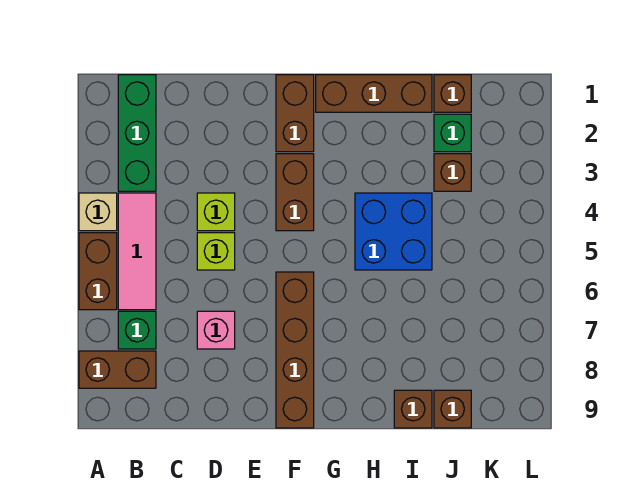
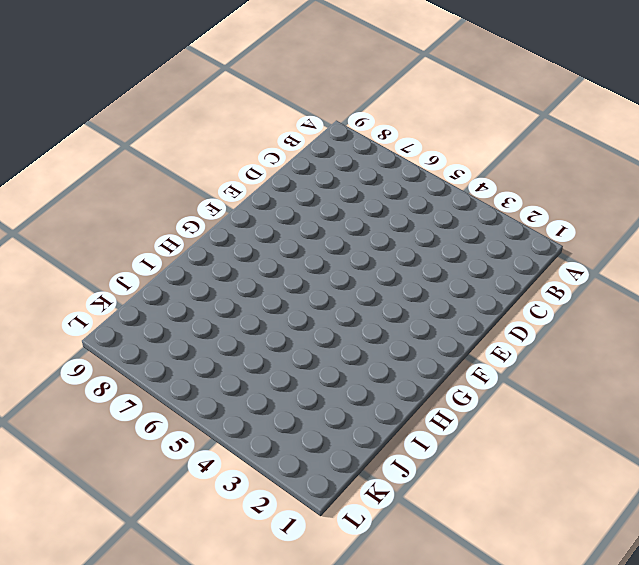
none -> tan brick A4 level 1
none -> brown brick A5:A6 level 1
none -> brown brick A8:B8 level 1

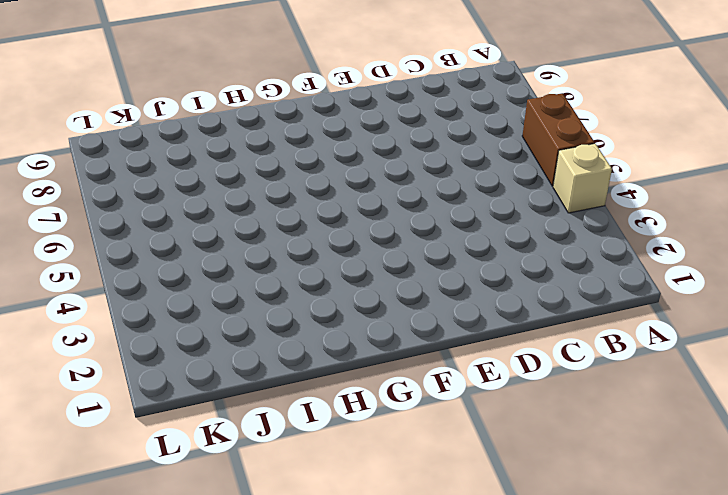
none -> brown brick A8:B8 level 1
none -> green brick B1:B3 level 1
none -> pink tile B4:B6 level 1

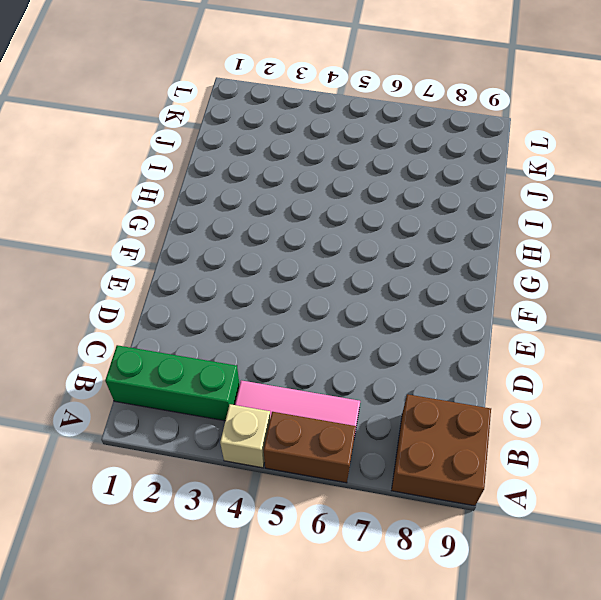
brown brick A8:B9 level 1 -> brown brick A8:B8 level 1
none -> green brick B7 level 1
none -> lime brick D4 level 1
none -> lime brick D5 level 1

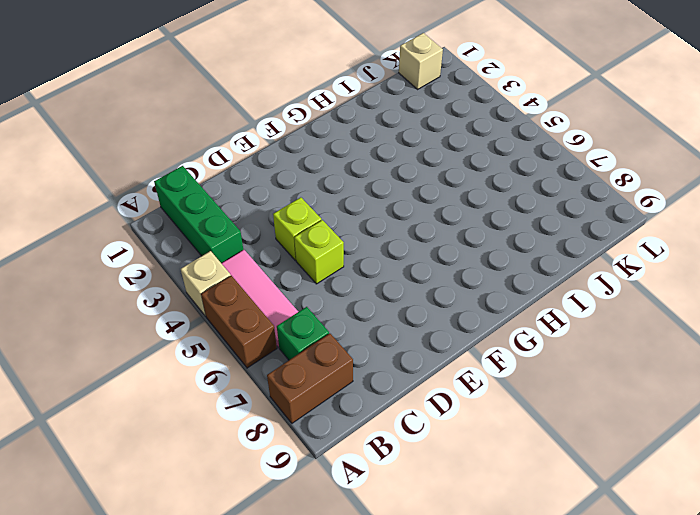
tan brick K1 level 1 -> none
none -> pink brick D7 level 1
none -> brown brick F1:F2 level 1
none -> brown brick F3:F4 level 1

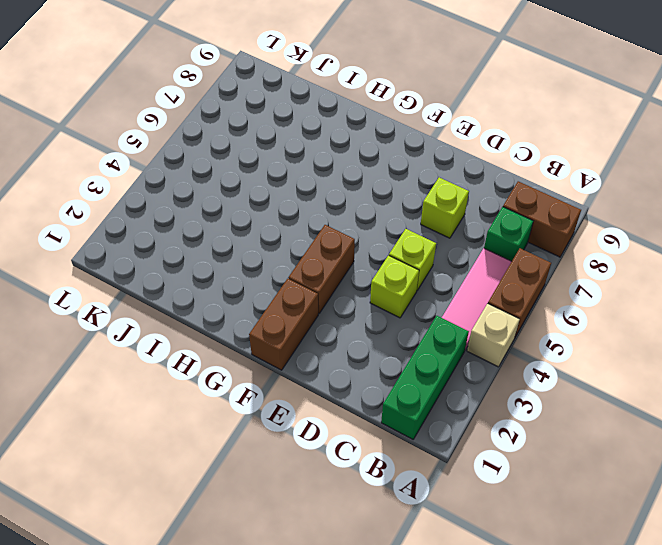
lime brick D7 level 1 -> pink brick D7 level 1
none -> brown brick F6:F9 level 1
none -> brown brick G1:I1 level 1
none -> blue brick H4:I5 level 1

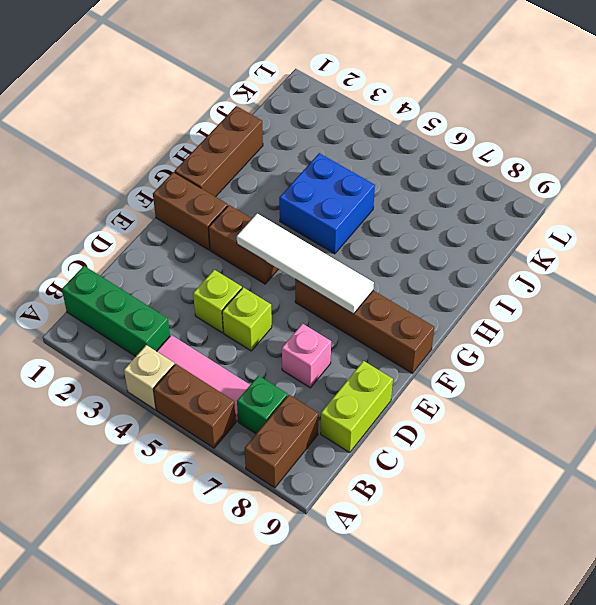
lime brick C9:D9 level 1 -> none
white tile F4:F7 level 2 -> none
none -> brown brick I9 level 1
none -> brown brick J1 level 1
none -> green brick J2 level 1

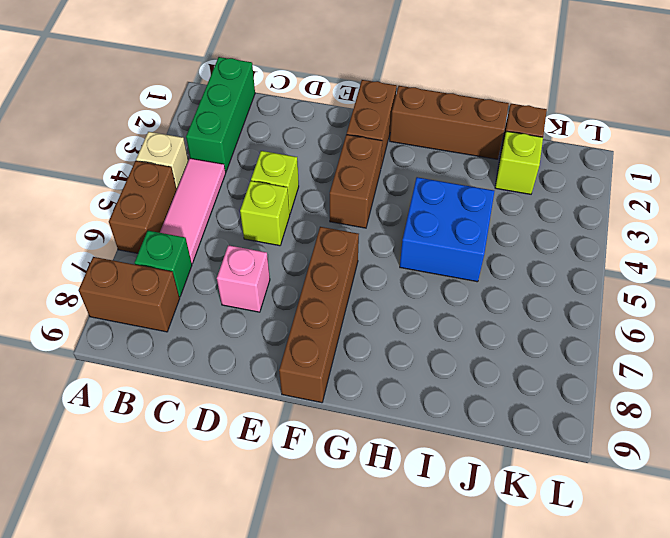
lime brick J2 level 1 -> green brick J2 level 1
none -> brown brick I9 level 1
none -> brown brick J3 level 1
none -> brown brick J9 level 1

